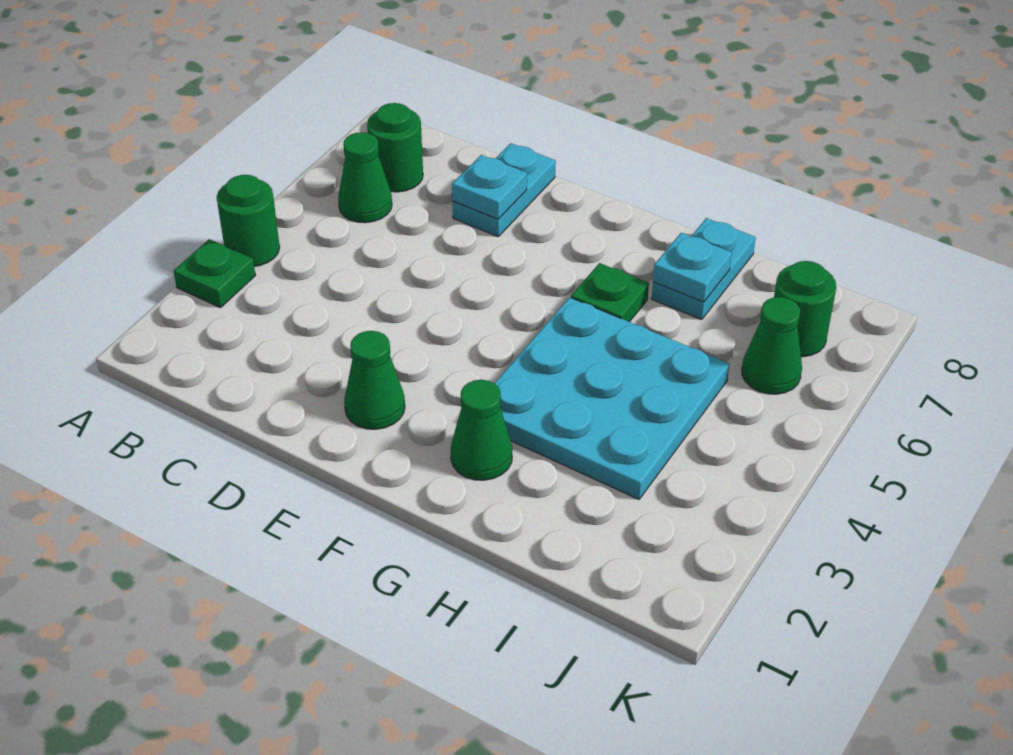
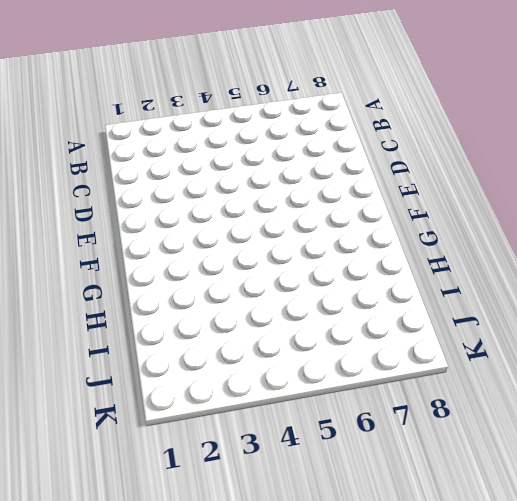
none -> green plate A3 level 1
none -> green round brick A4 level 1
none -> green cone B6 level 1

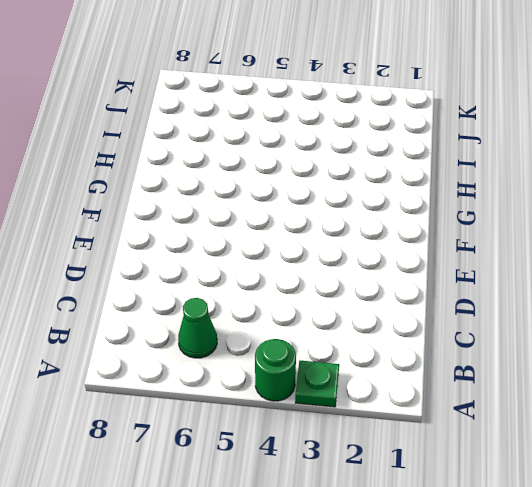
none -> green round brick B7 level 1
none -> cyan plate D7:D8 level 1
none -> green cone E2 level 1

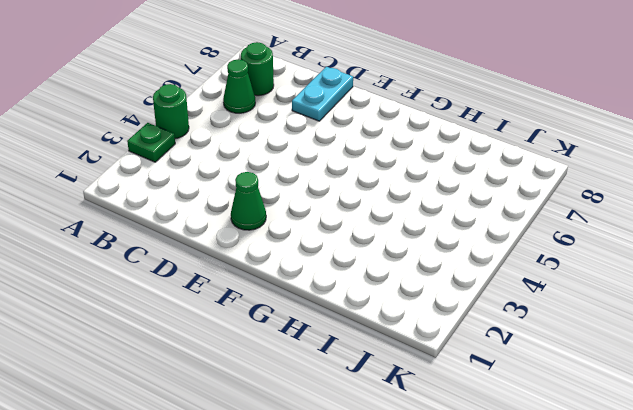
none -> green cone G2 level 1
none -> cyan plate G3:I5 level 1
none -> green plate G6 level 1

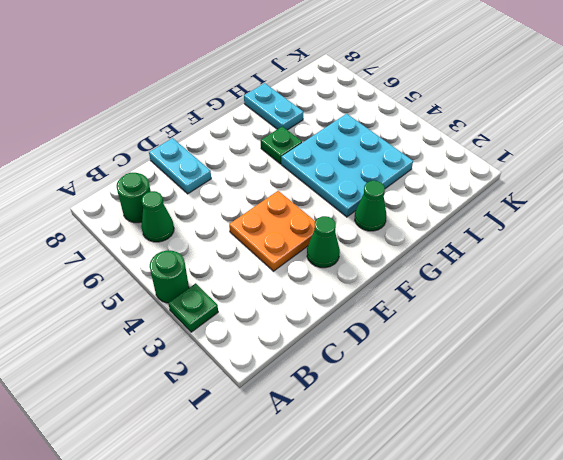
orange plate D3:E4 level 1 -> none
none -> green cone J6 level 1
none -> green round brick J7 level 1
none -> cyan plate D7 level 2

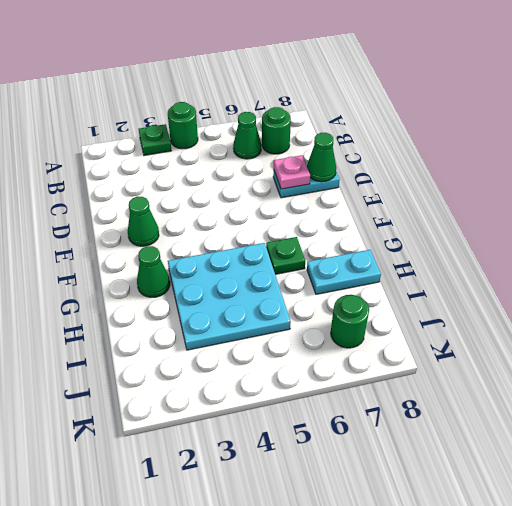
pink plate D7 level 2 -> cyan plate D7 level 2
green cone D8 level 2 -> green cone J6 level 1
none -> cyan plate H7 level 2

